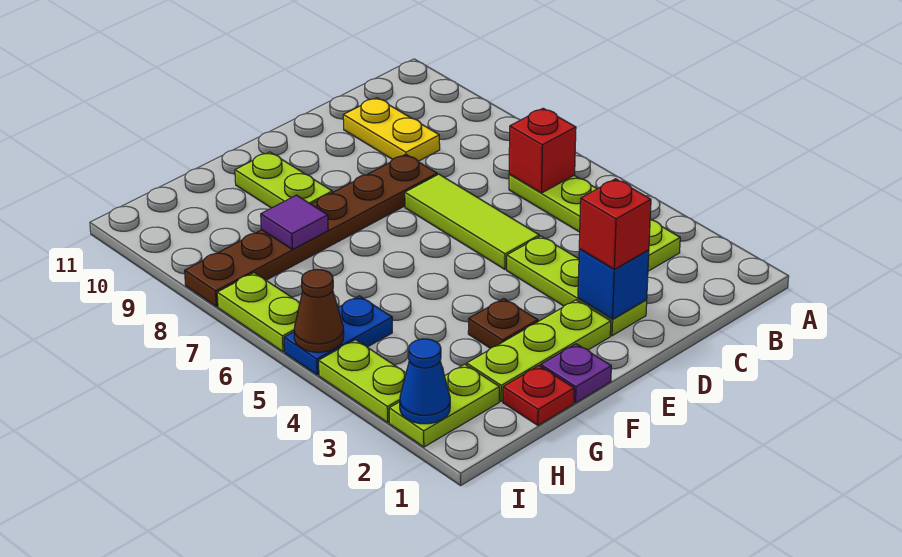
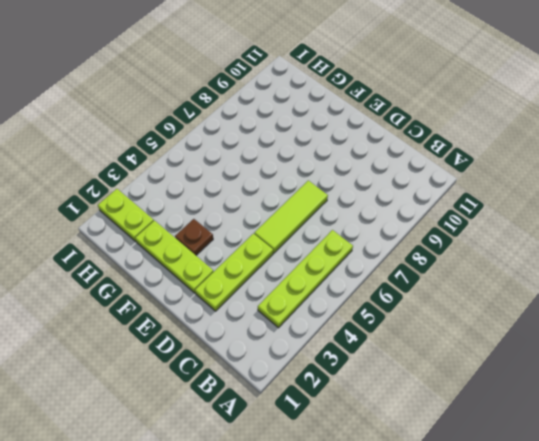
none -> yellow plate C9:C10 level 1
none -> brown plate D8:I8 level 1
none -> purple plate F1 level 1

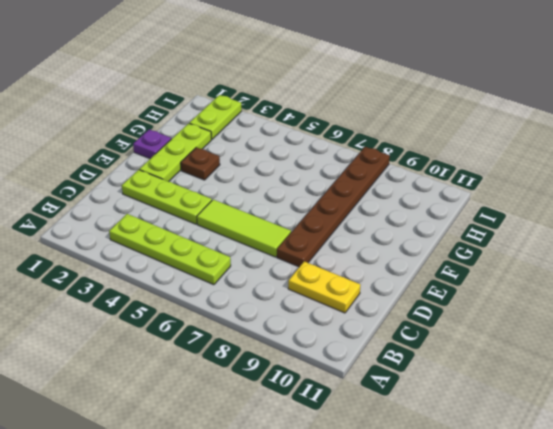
none -> lime plate F9:F10 level 1
none -> red plate G1 level 1
none -> blue plate H5:I5 level 1

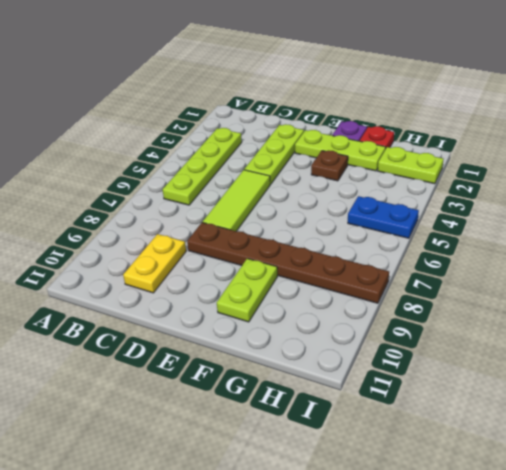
none -> lime plate I3:I4 level 1
none -> lime plate I6:I7 level 1
none -> red brick B6 level 2

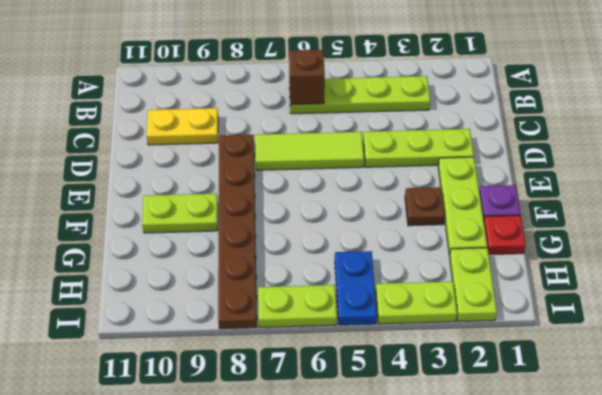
brown brick B6 level 2 -> red brick B6 level 2
none -> blue brick D2 level 2
none -> purple tile G8 level 2
none -> blue cone I2 level 2

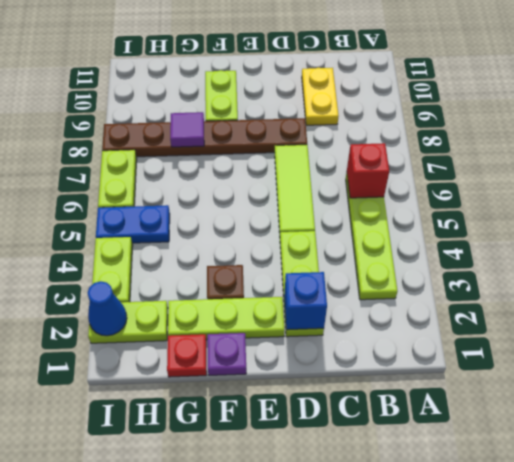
none -> brown cone I5 level 2
none -> red brick D2 level 3

